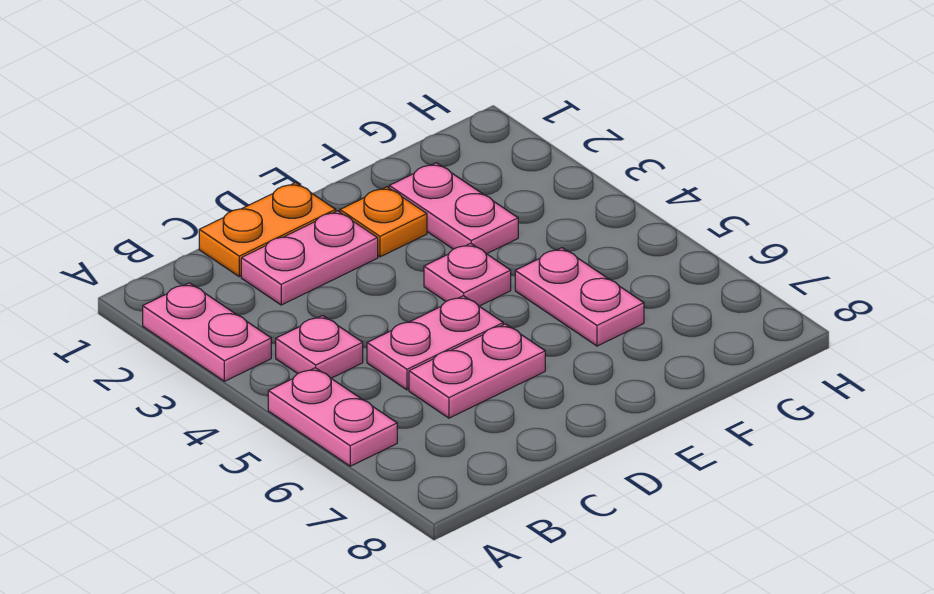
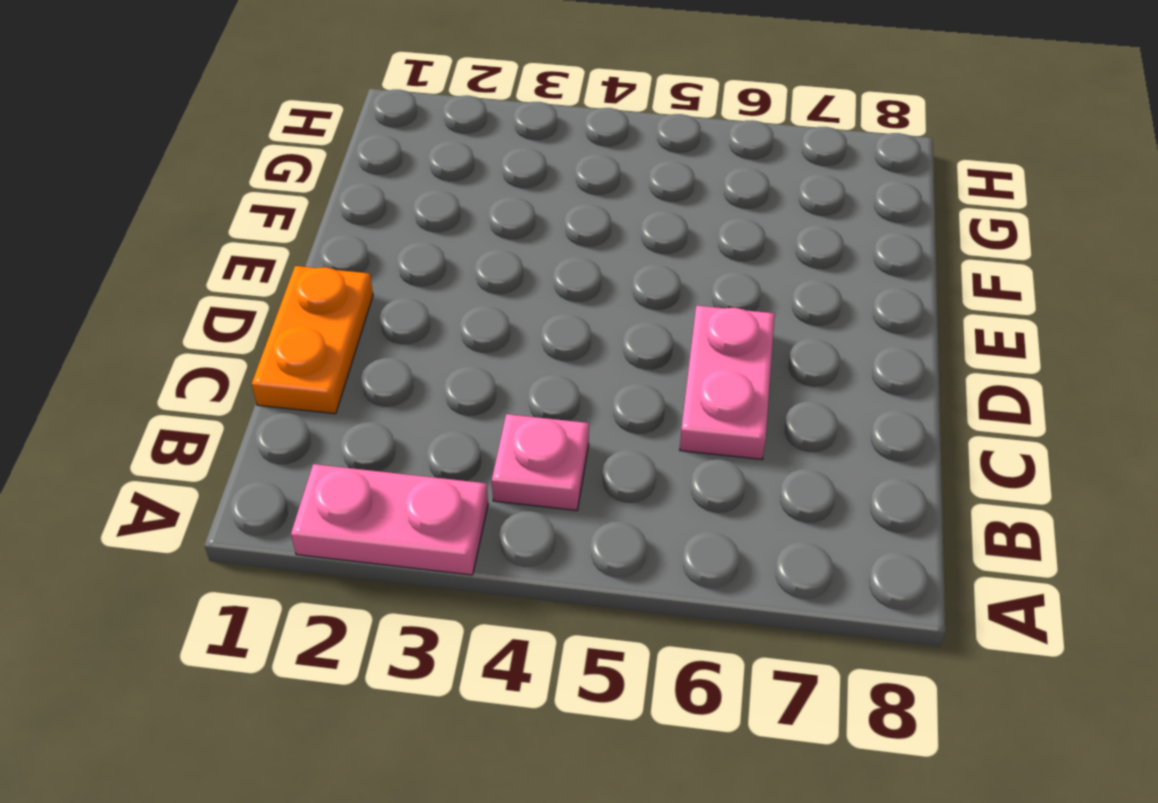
none -> pink plate A5:A6 level 1
none -> pink plate C2:D2 level 1

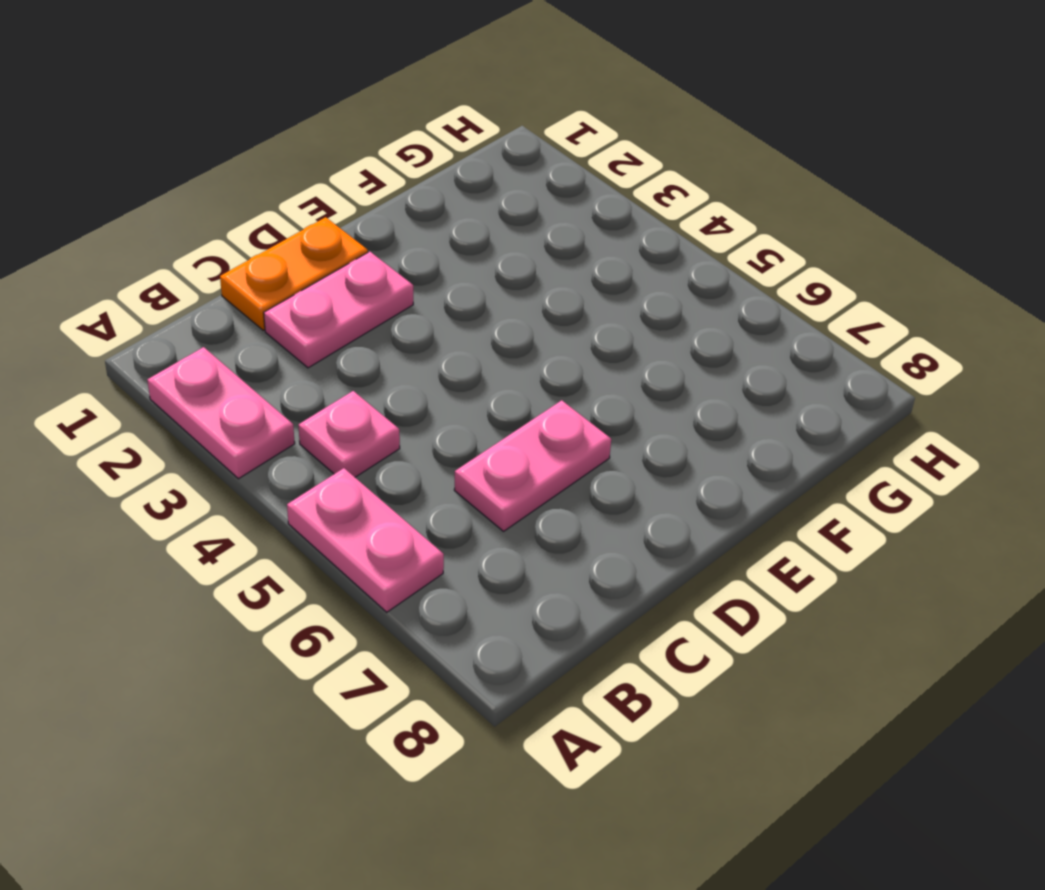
none -> pink plate C5:D5 level 1
none -> orange plate E2 level 1

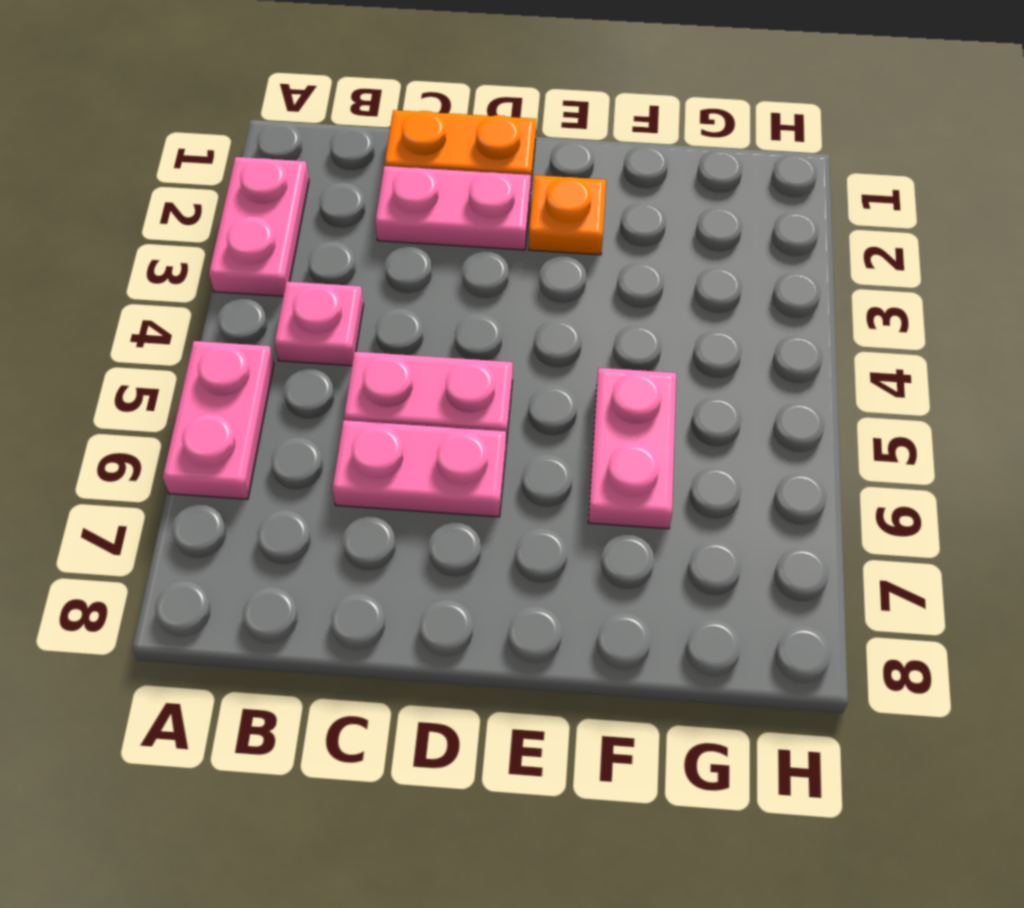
none -> pink plate E4 level 1
none -> pink plate F2:F3 level 1

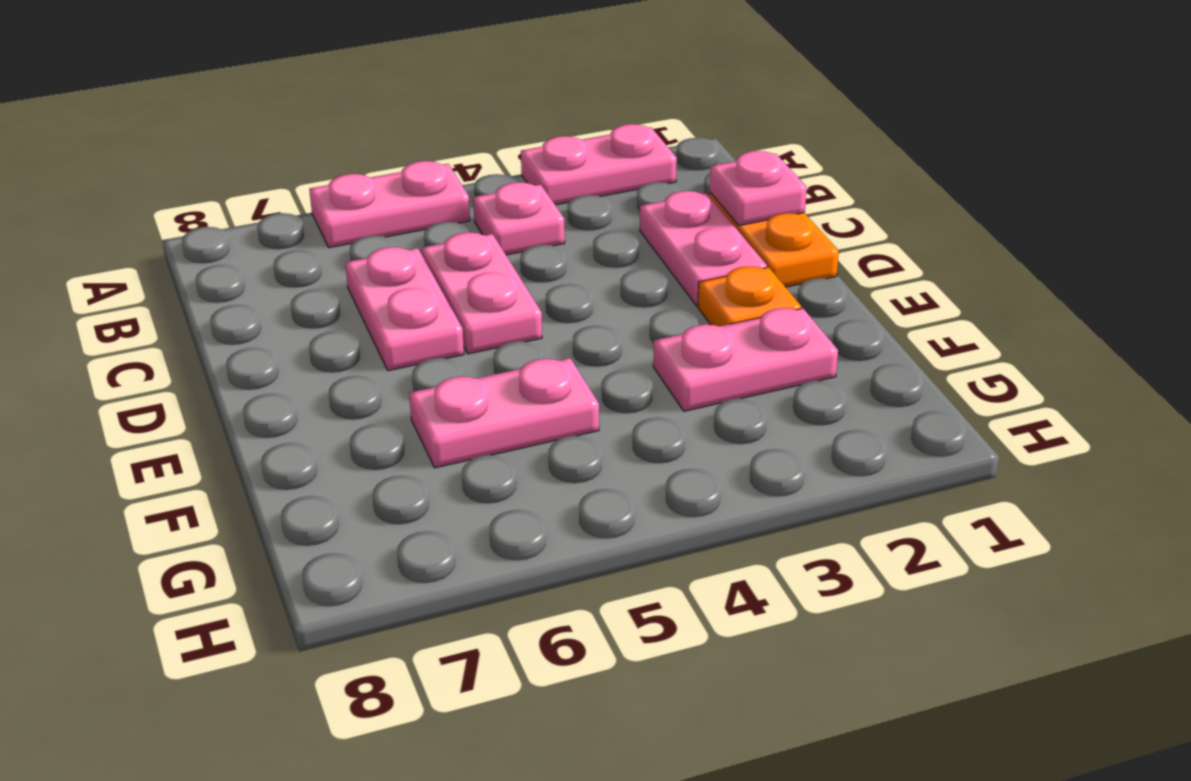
pink plate C1 level 2 -> pink plate E4 level 1

